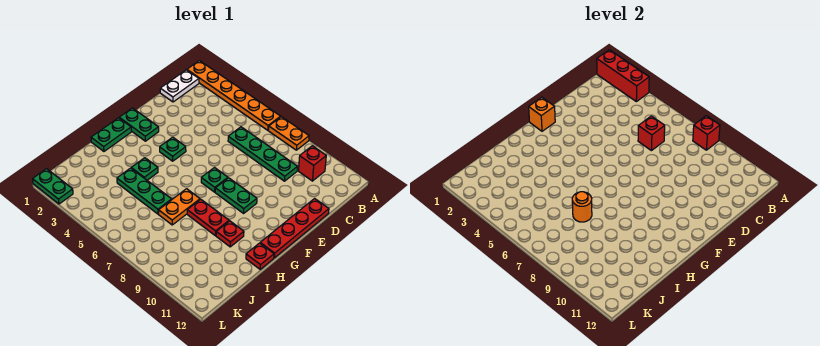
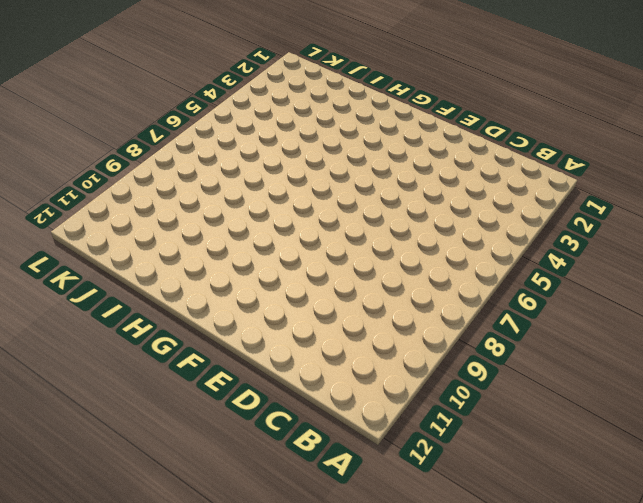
none -> orange plate A1:A6 level 1
none -> orange plate A7:A8 level 1
none -> white plate B1:C1 level 1

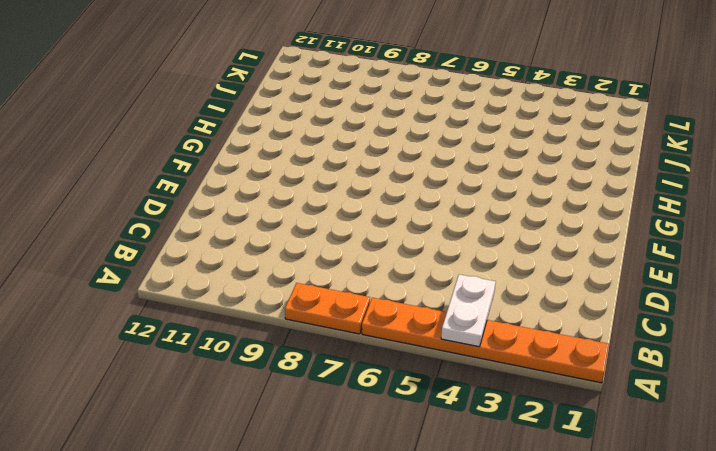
white plate A4:B4 level 2 -> white plate B1:C1 level 1
none -> red brick B10 level 1
none -> green plate C6:C9 level 1
none -> red plate D12:G12 level 1

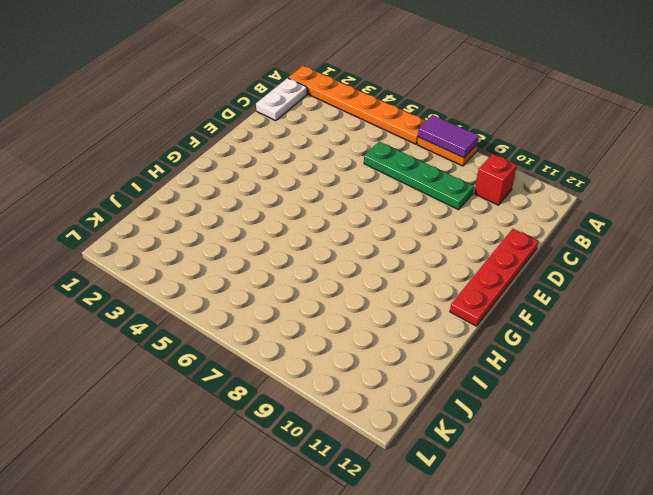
purple tile A7:A8 level 2 -> red brick A8 level 2
none -> green plate F1:F2 level 1
none -> green plate F4 level 1
none -> green plate F7 level 1

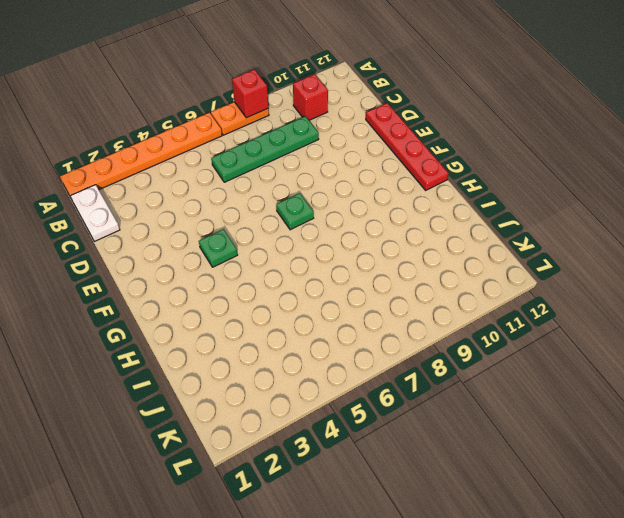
none -> green plate F1:F2 level 1
none -> green plate F8:F9 level 1
none -> green plate G1:H1 level 1

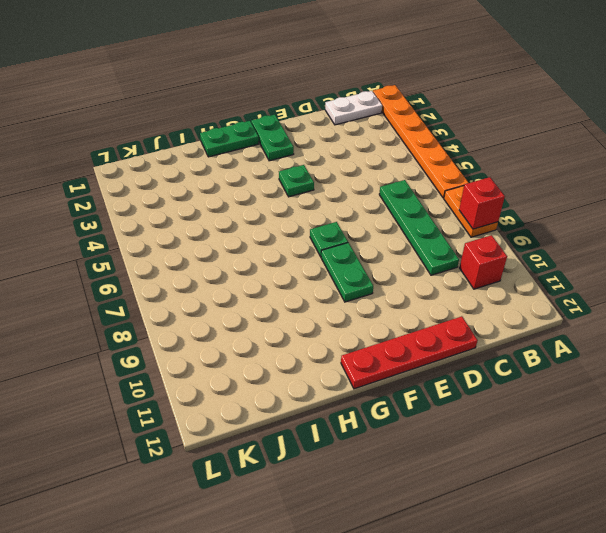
none -> green plate H4 level 1
none -> orange plate H7:I7 level 1
none -> red plate H8:H9 level 1

